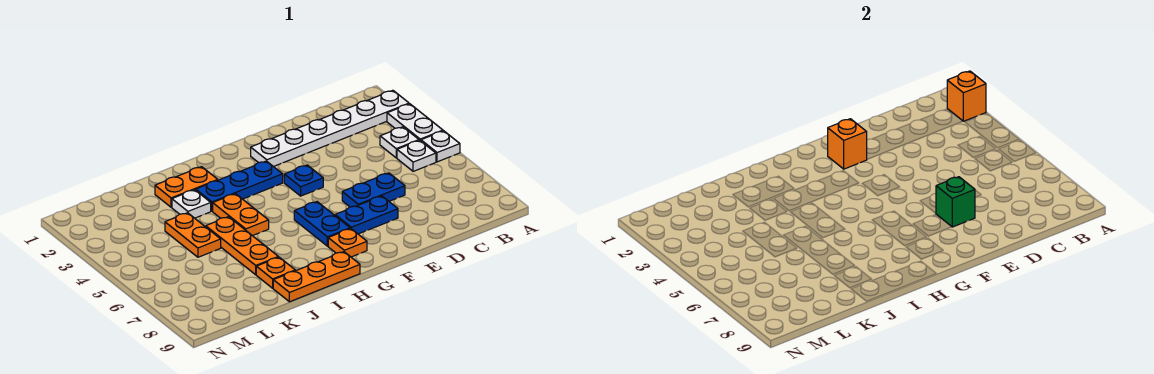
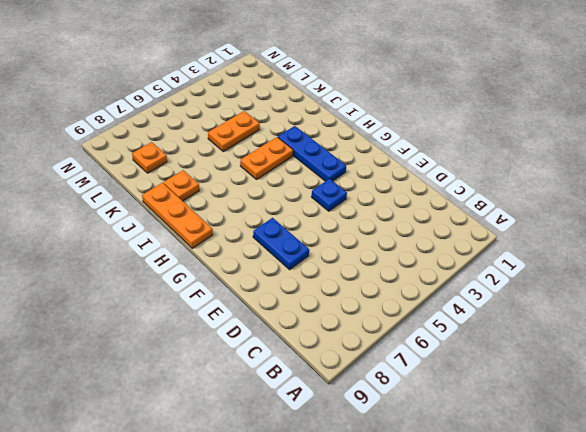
orange plate L8 level 1 -> orange plate G8 level 1
none -> white plate A2:F2 level 1
none -> white plate A3:A4 level 1
none -> white plate A5 level 1

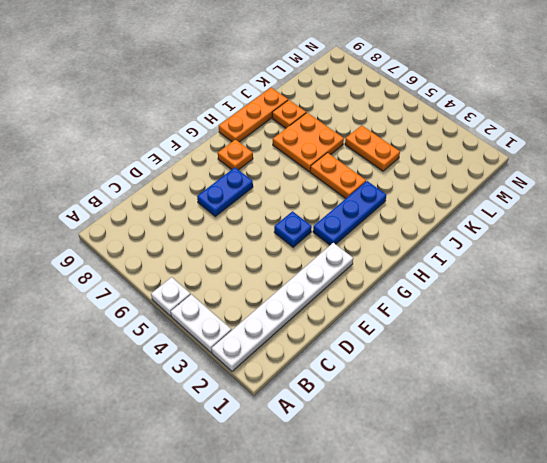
orange plate I6:J7 level 1 -> orange plate J5:J7 level 1
none -> white plate B4 level 1
none -> white plate B5 level 1
none -> blue plate D6:E6 level 1

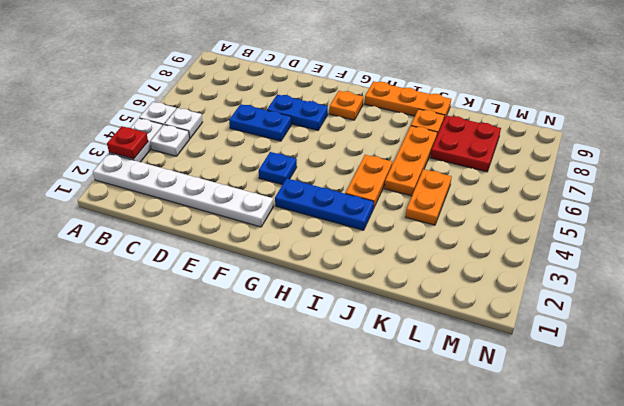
red plate A3 level 2 -> none
red plate K7:L8 level 1 -> none
none -> blue plate G6:G7 level 1
none -> orange plate I2:J2 level 1
none -> white plate J3 level 1

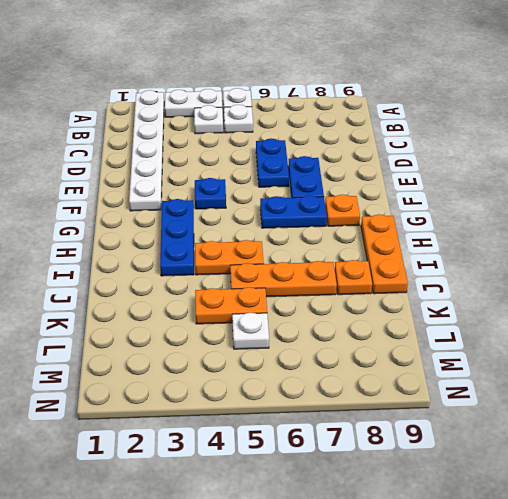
white plate L5 level 1 -> white plate J3 level 1
none -> orange plate I2:J2 level 1
none -> orange brick A2 level 2
none -> green brick E7 level 2

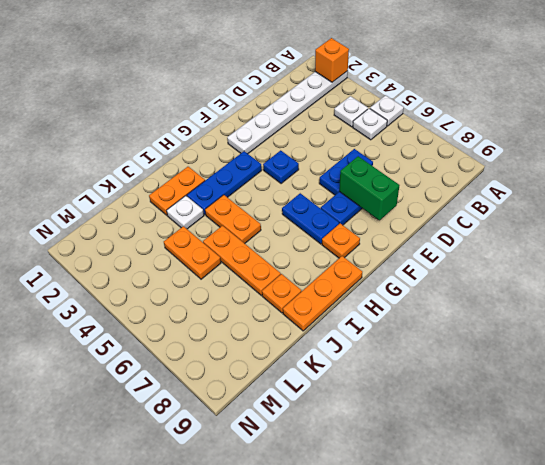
green brick E7:E8 level 2 -> green brick E7 level 2
none -> white plate A3:A4 level 1
none -> orange brick F2 level 2

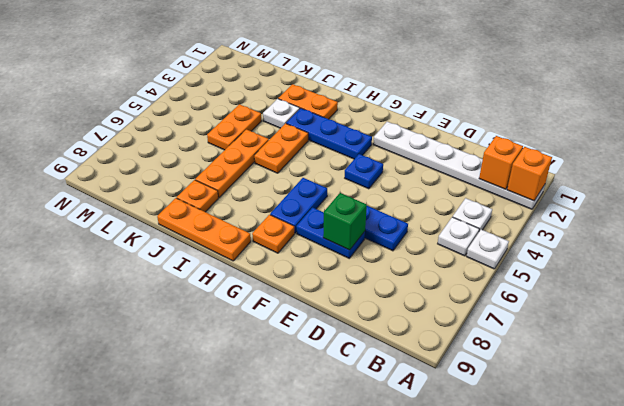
orange brick B2 level 2 -> orange brick F2 level 2
none -> white plate A3:A4 level 1

